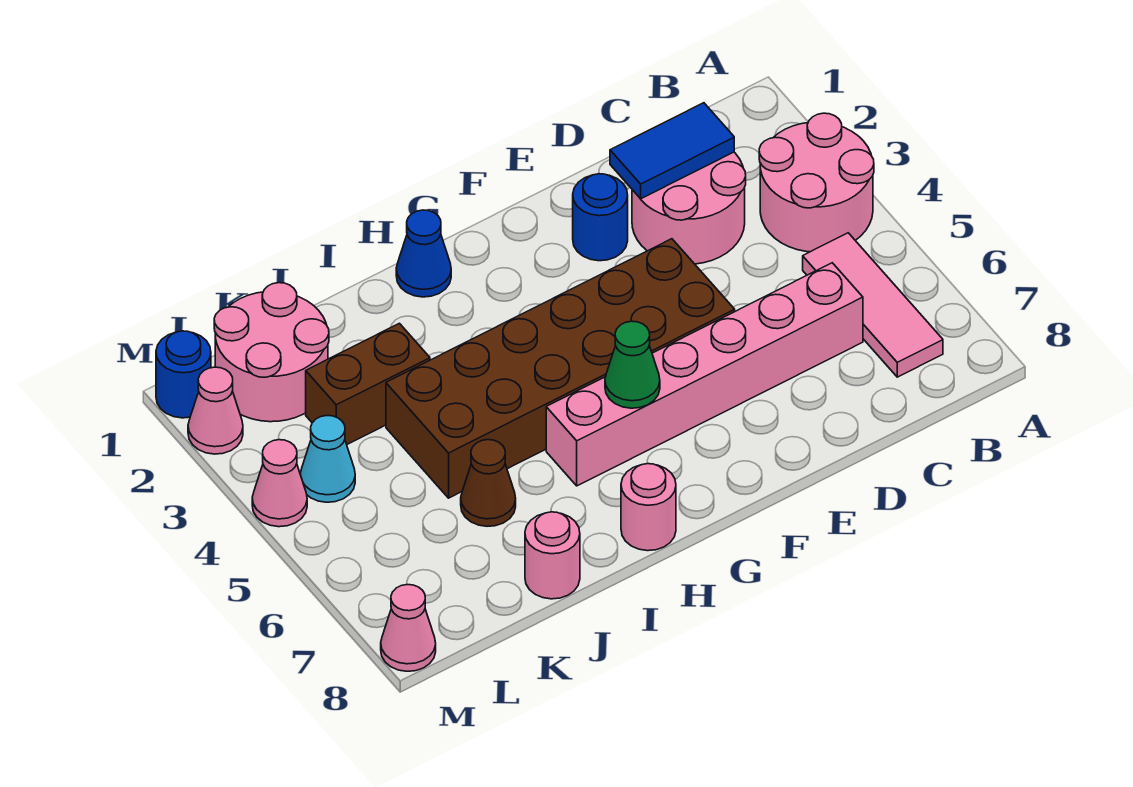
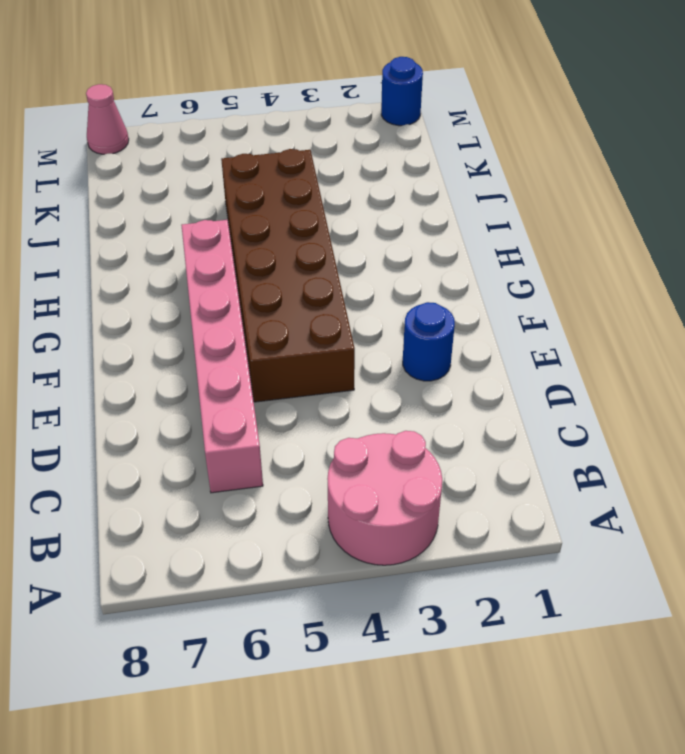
none -> pink tile B5:B7 level 1
none -> pink round brick C2:D3 level 1
none -> blue cone H1 level 1

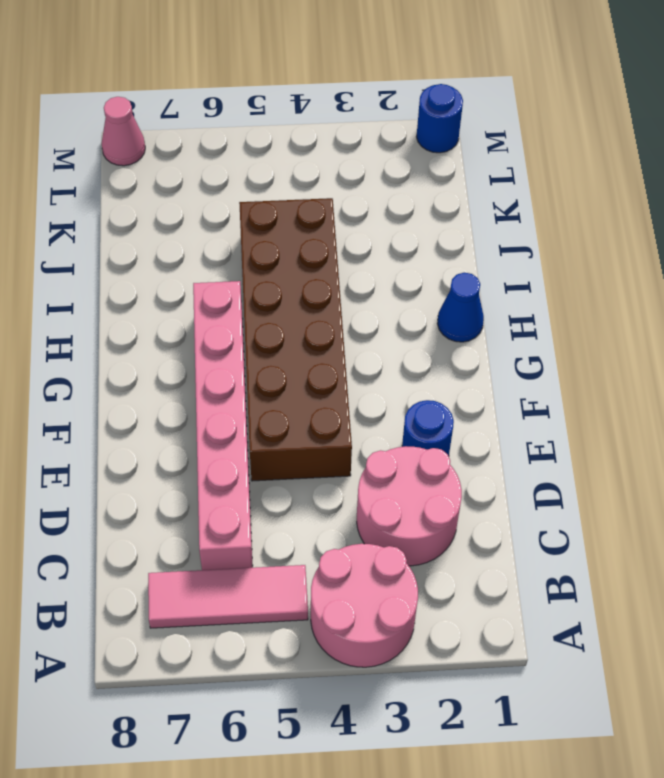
none -> pink round brick H8 level 1
none -> brown brick J3:K3 level 1
none -> brown cone J6 level 1

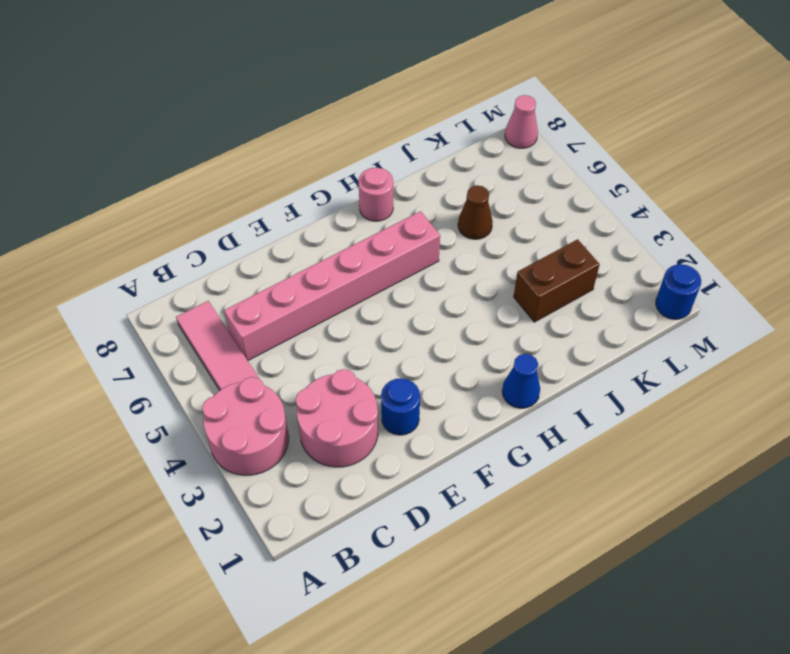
none -> brown brick E4:J5 level 1
none -> pink round brick J8 level 1
none -> pink round brick K1:L2 level 1

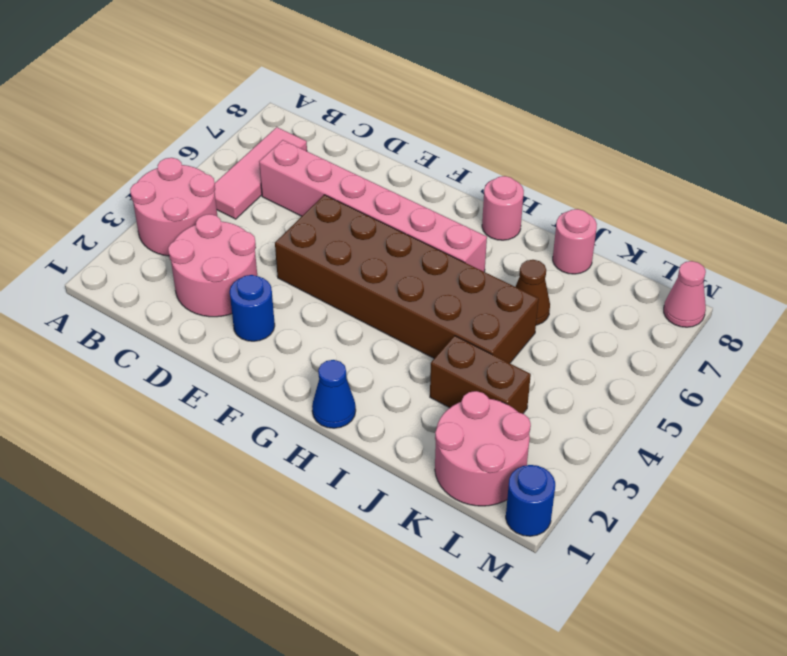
none -> cyan cone L4 level 1
none -> pink cone M2 level 1
none -> pink cone M4 level 1

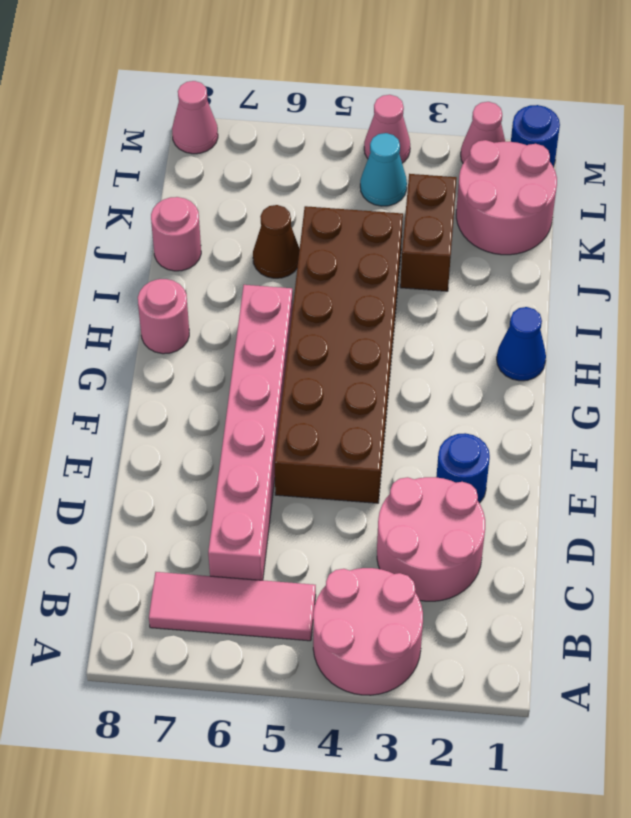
none -> blue tile C2:D2 level 2
none -> green cone G6 level 2

